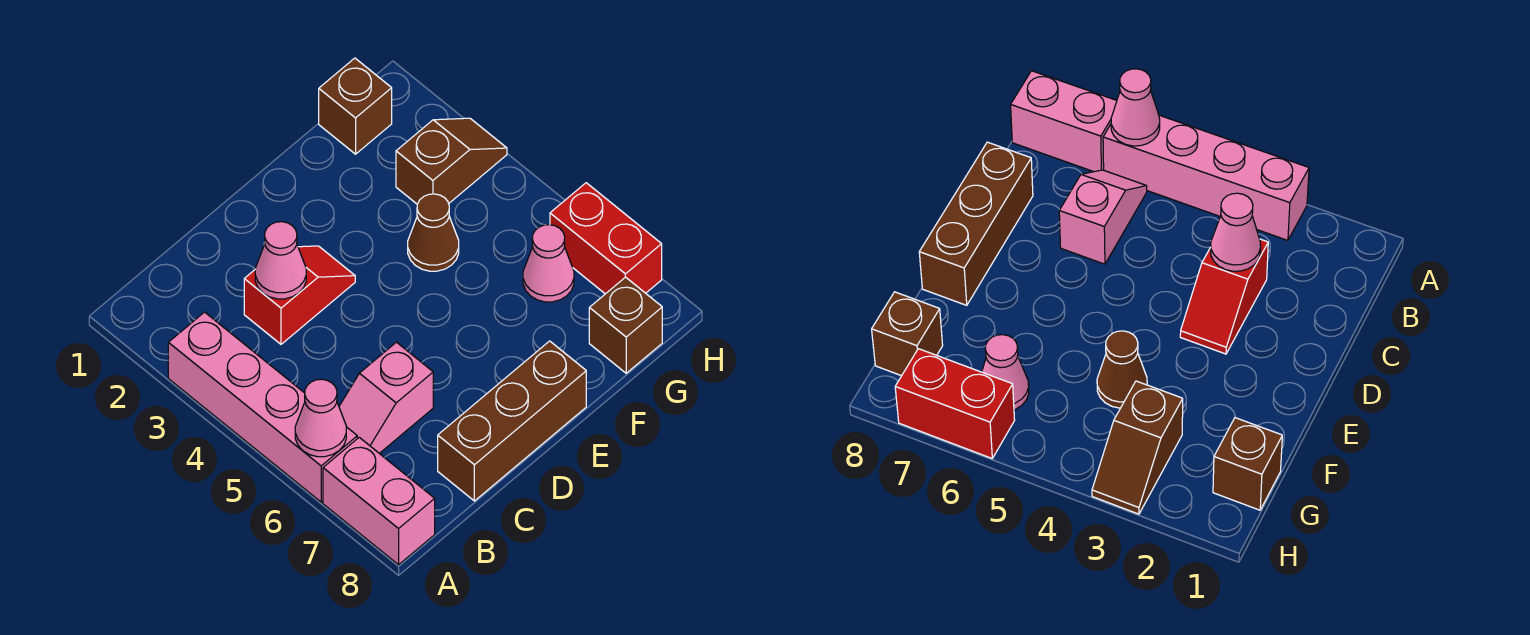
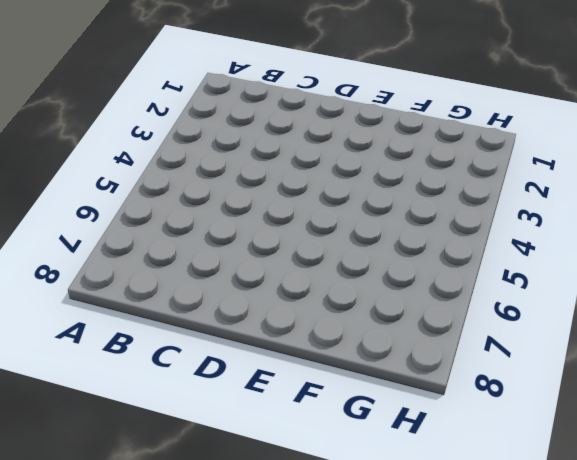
none -> pink brick A3:A6 level 1
none -> pink brick A7:A8 level 1
none -> pink slope B6:C6 level 1 top C

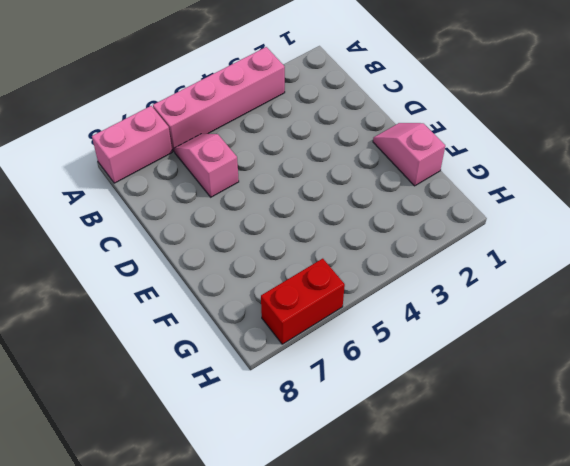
pink slope E1:F1 level 1 top F -> none
none -> red slope C3:D3 level 1 top C
none -> brown brick C8:E8 level 1
none -> brown cone F4 level 1

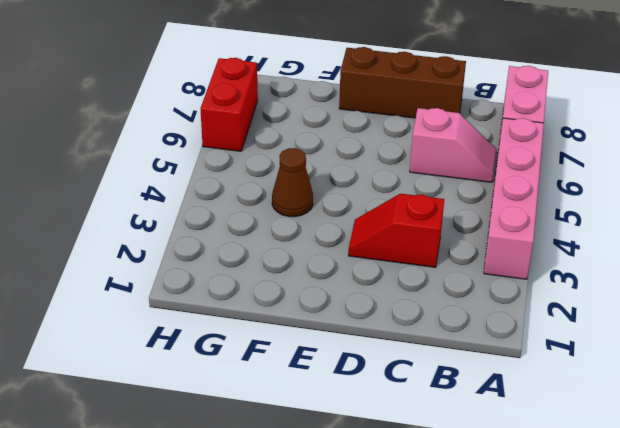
none -> brown brick G1 level 1
none -> brown slope G3:H3 level 1 top G
none -> pink cone G6 level 1

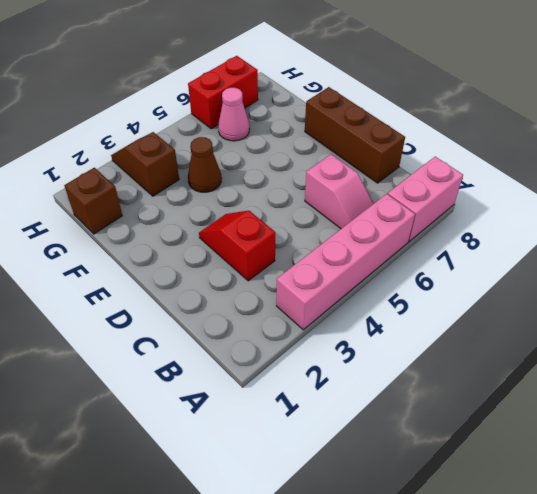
none -> brown brick G8 level 1
none -> pink cone A6 level 2
none -> pink cone C3 level 2

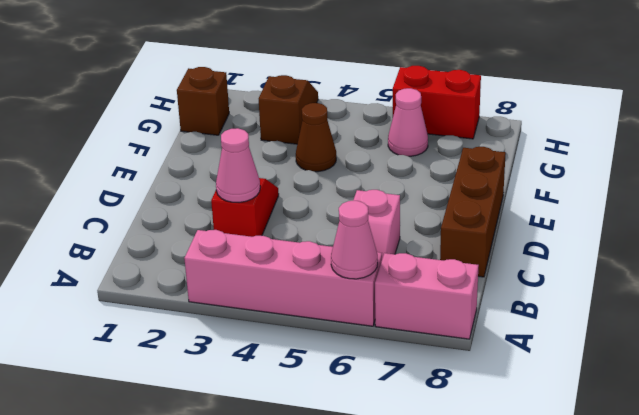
none -> brown brick G8 level 1

